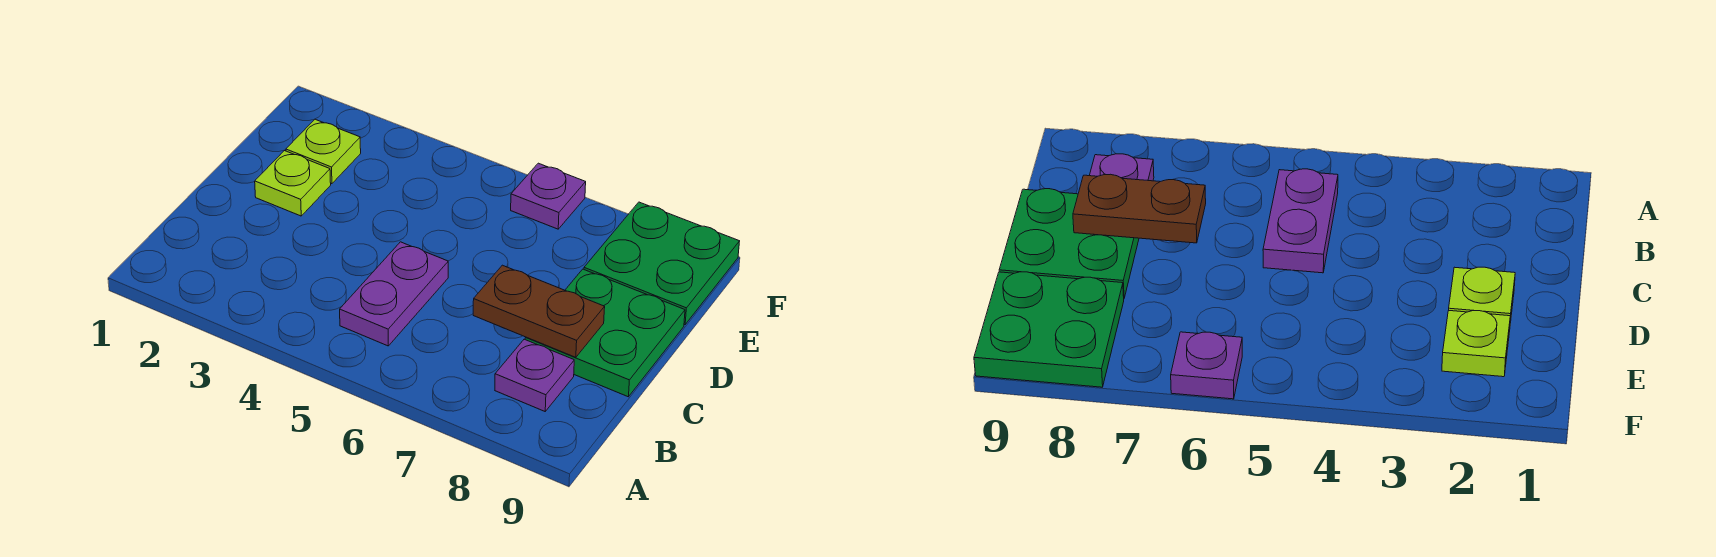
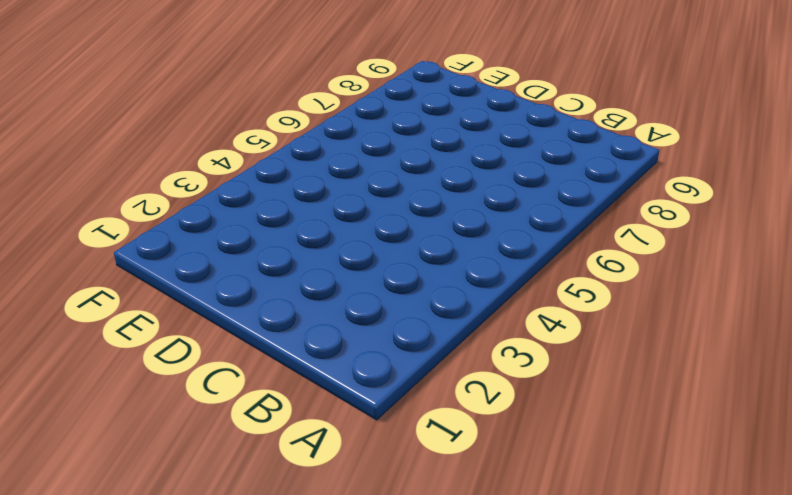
none -> purple plate B5:C5 level 1
none -> purple plate B8 level 1

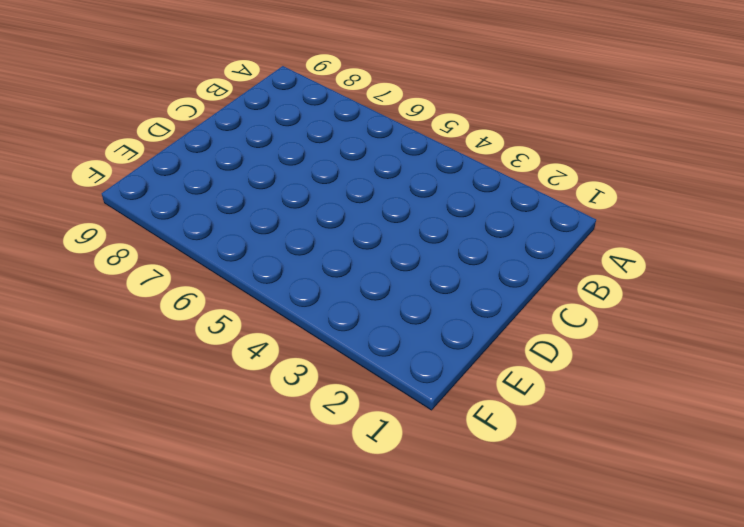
none -> purple plate B5:C5 level 1
none -> purple plate B8 level 1

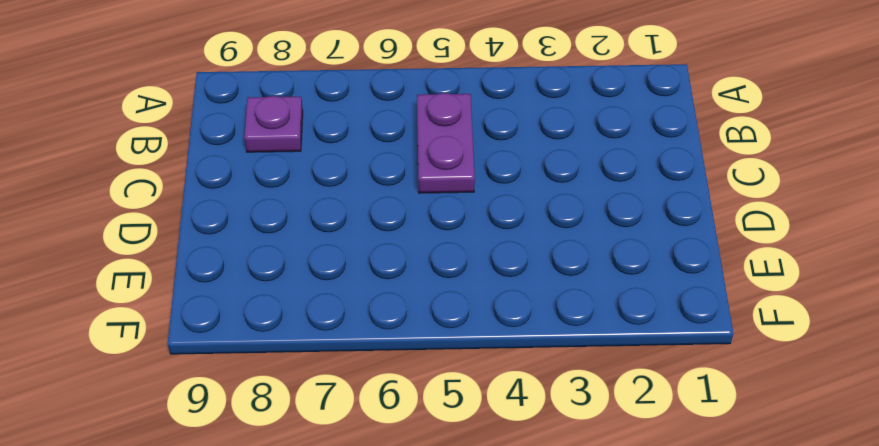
none -> green plate C8:D9 level 1
none -> lime plate D2 level 1

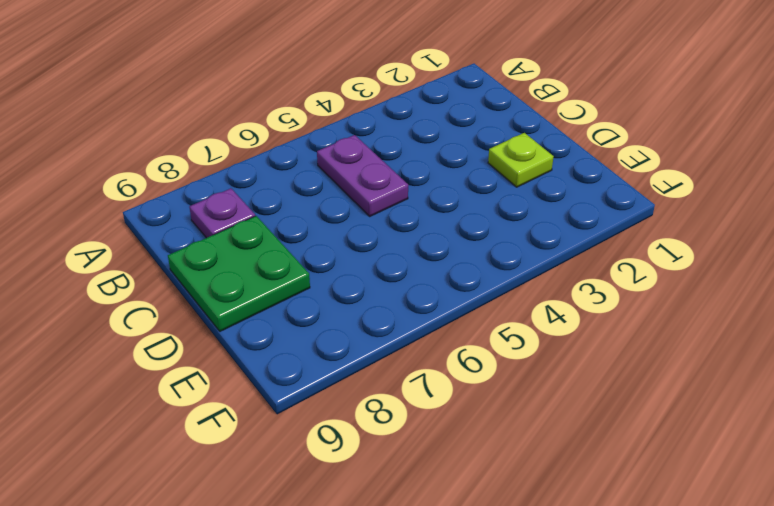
none -> lime plate E2 level 1
none -> green plate E8:F9 level 1

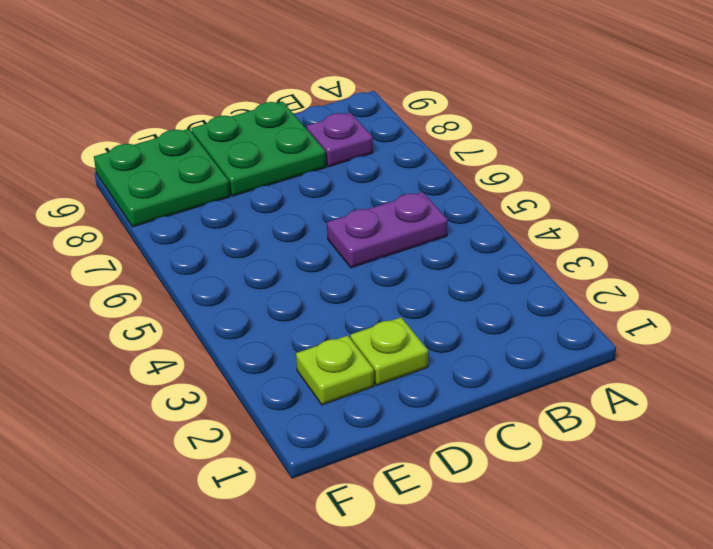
none -> purple plate F6 level 1
none -> brown plate C7:C8 level 2

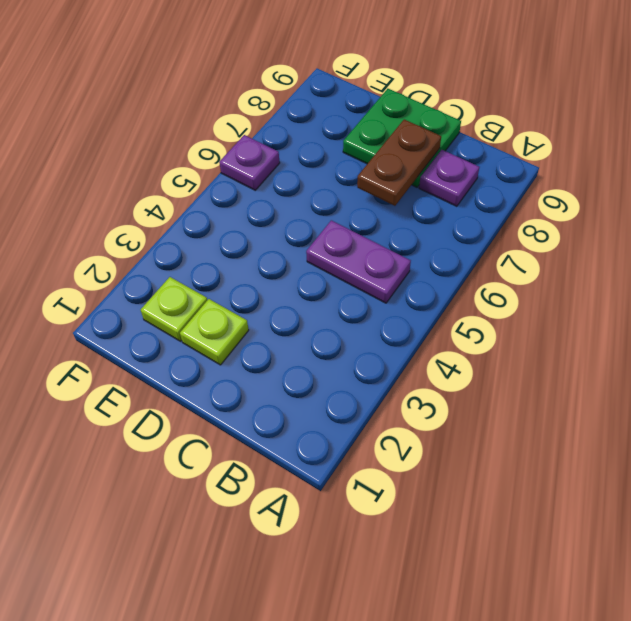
none -> green plate E8:F9 level 1

